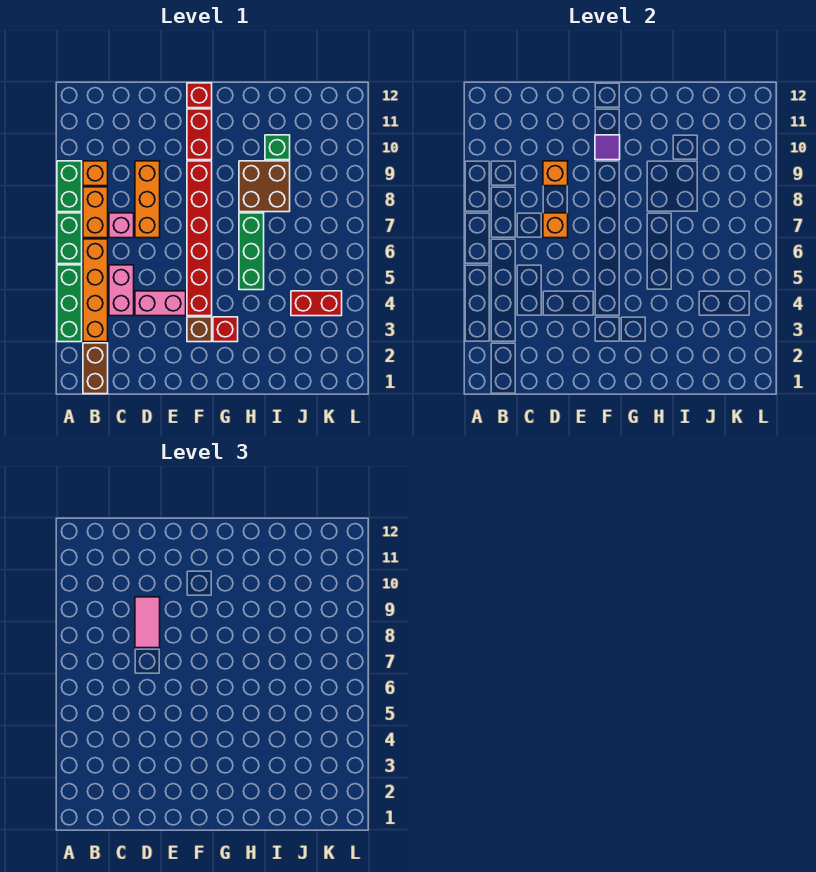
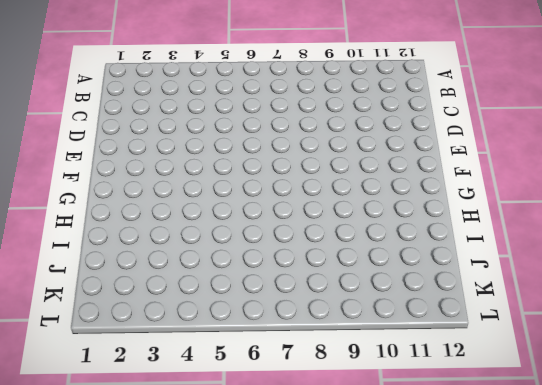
none -> green brick A3:A5 level 1
none -> green brick A6:A7 level 1
none -> green brick A8:A9 level 1

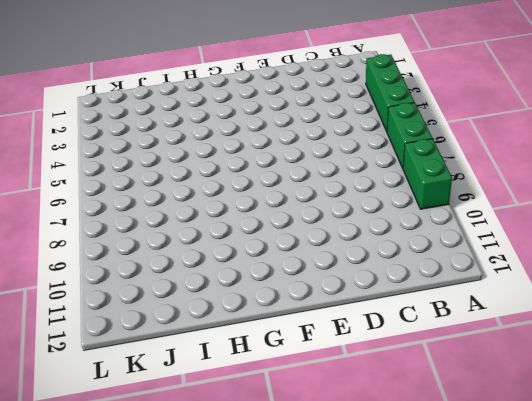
none -> brown brick B1:B2 level 1
none -> orange brick B3:B6 level 1
none -> orange brick B7:B8 level 1

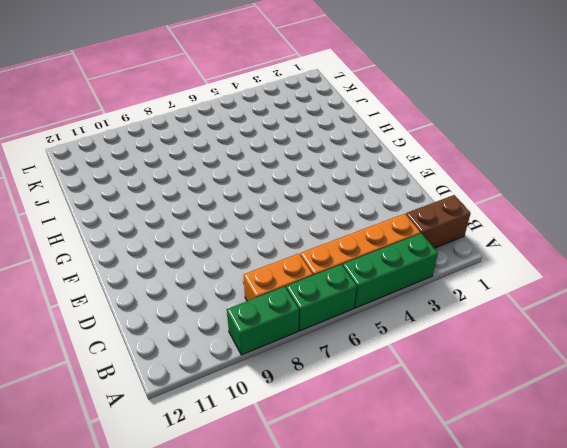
none -> orange brick B9 level 1
none -> pink brick C4:C5 level 1
none -> pink brick C7 level 1

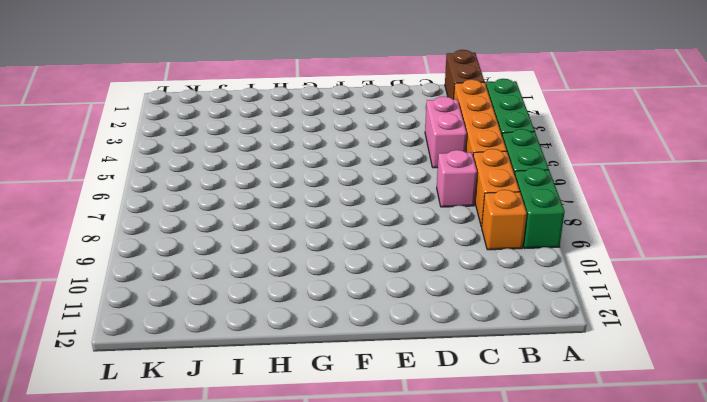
none -> pink brick D4:E4 level 1
none -> orange brick D7:D9 level 1
none -> brown brick F3 level 1

